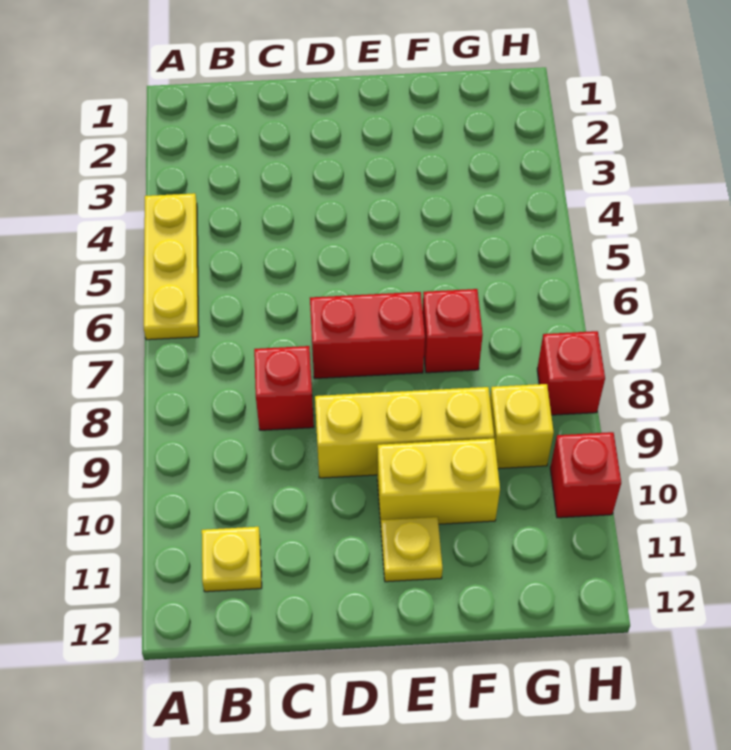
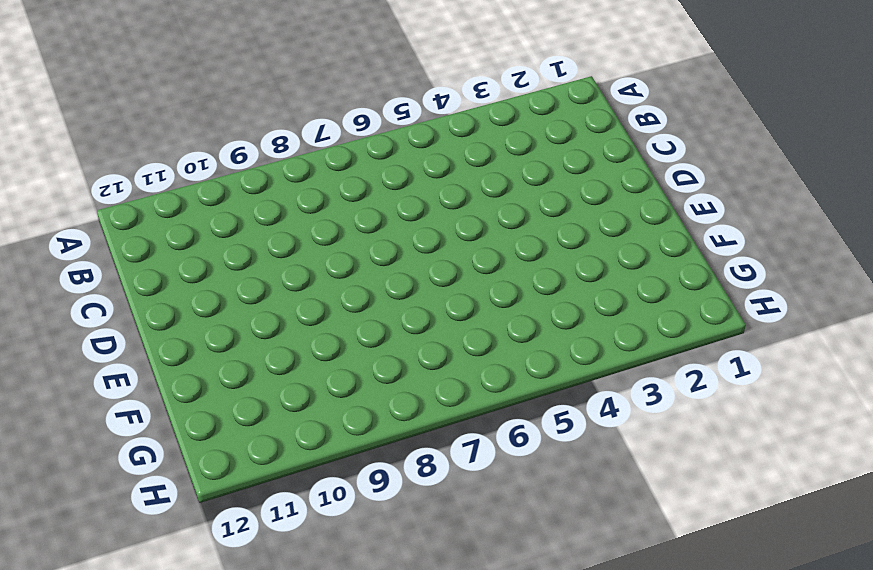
none -> yellow plate A4:A6 level 1
none -> yellow plate B11 level 1

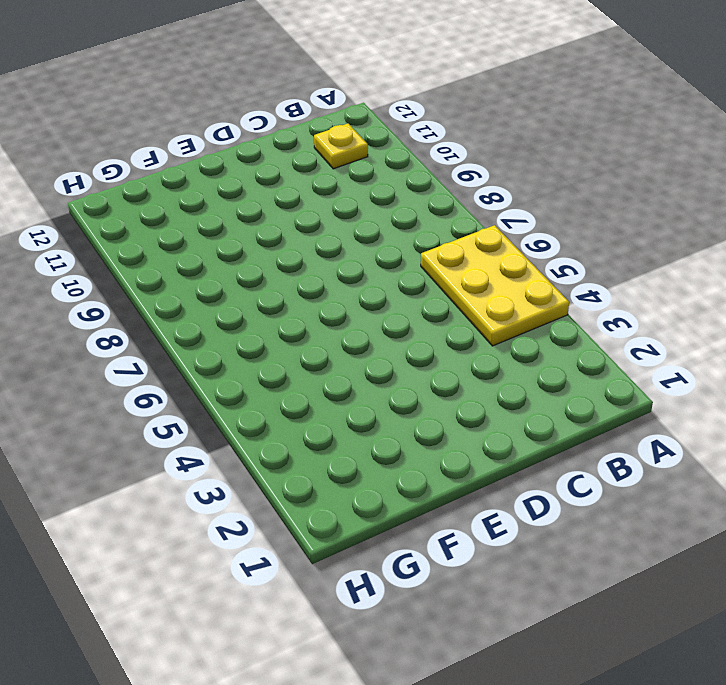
yellow plate A4:B6 level 1 -> yellow plate A4:A6 level 1
none -> red brick C8 level 1
none -> red brick D7:E7 level 1

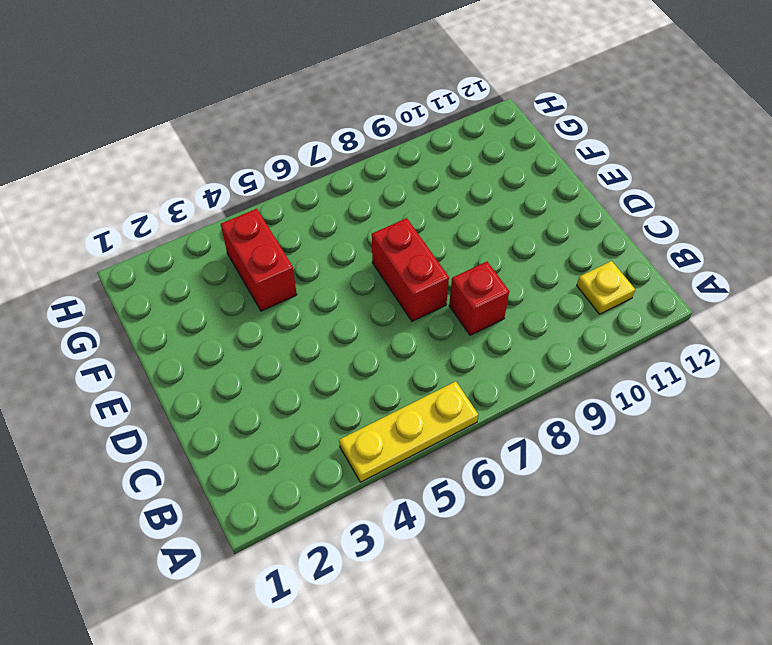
red brick F4:G4 level 1 -> none
none -> yellow brick D9:F9 level 1
none -> yellow brick E10:F10 level 1

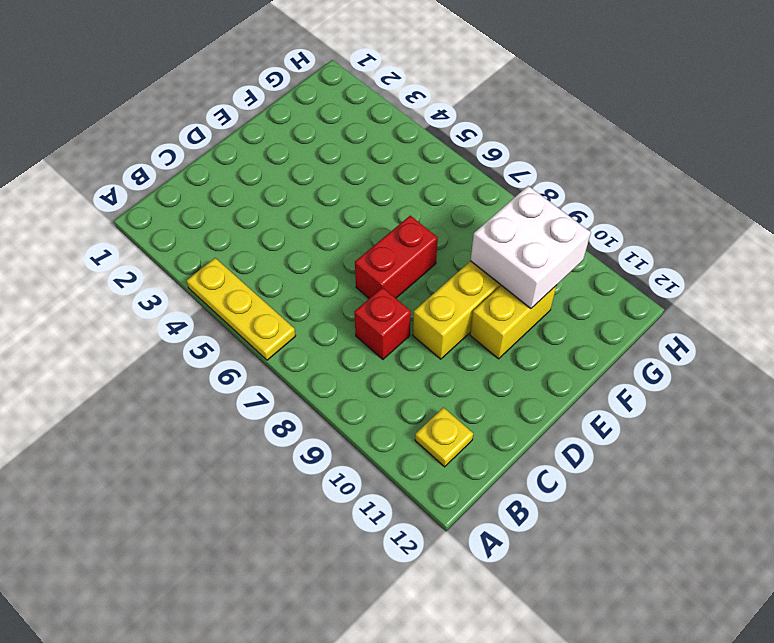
white brick F9:G10 level 2 -> none
none -> yellow plate E11 level 1
none -> red brick F7 level 1

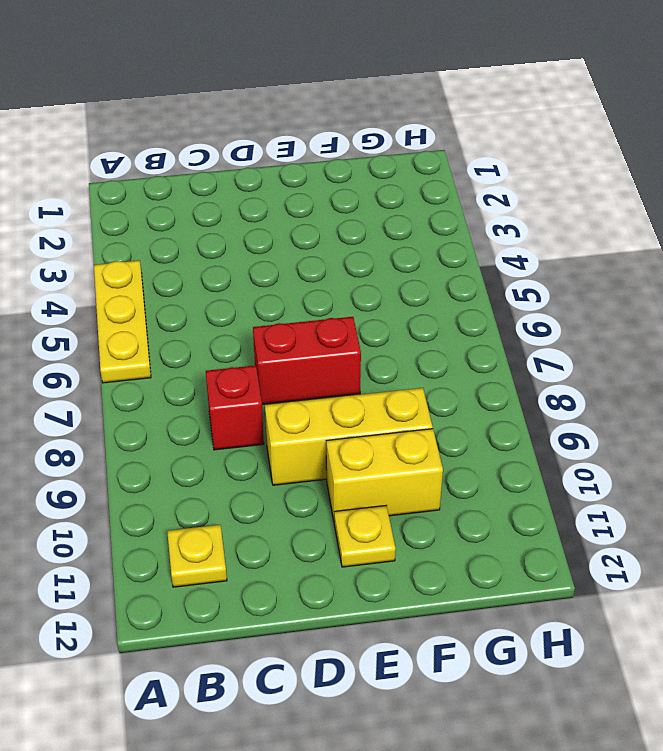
none -> red brick F7 level 1
none -> yellow brick G9 level 1

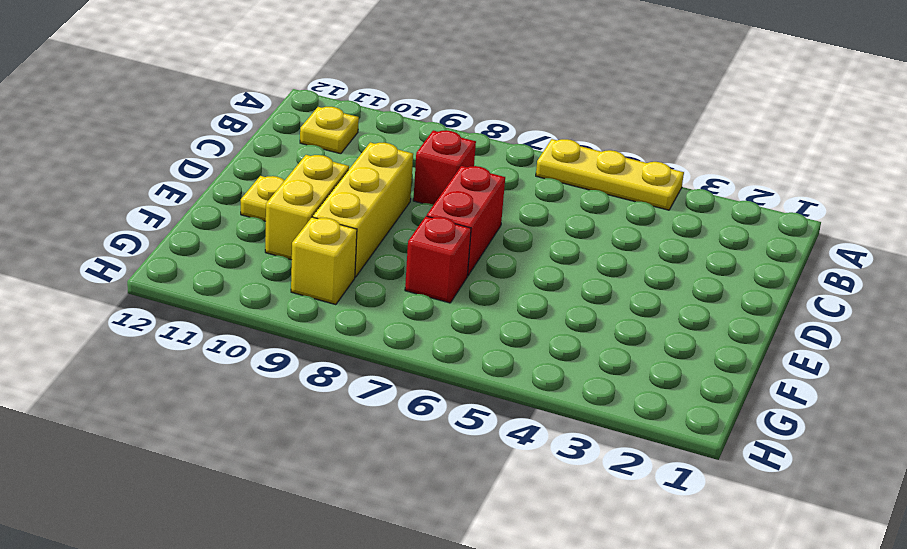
none -> red brick H8 level 1
none -> red brick H10 level 1

